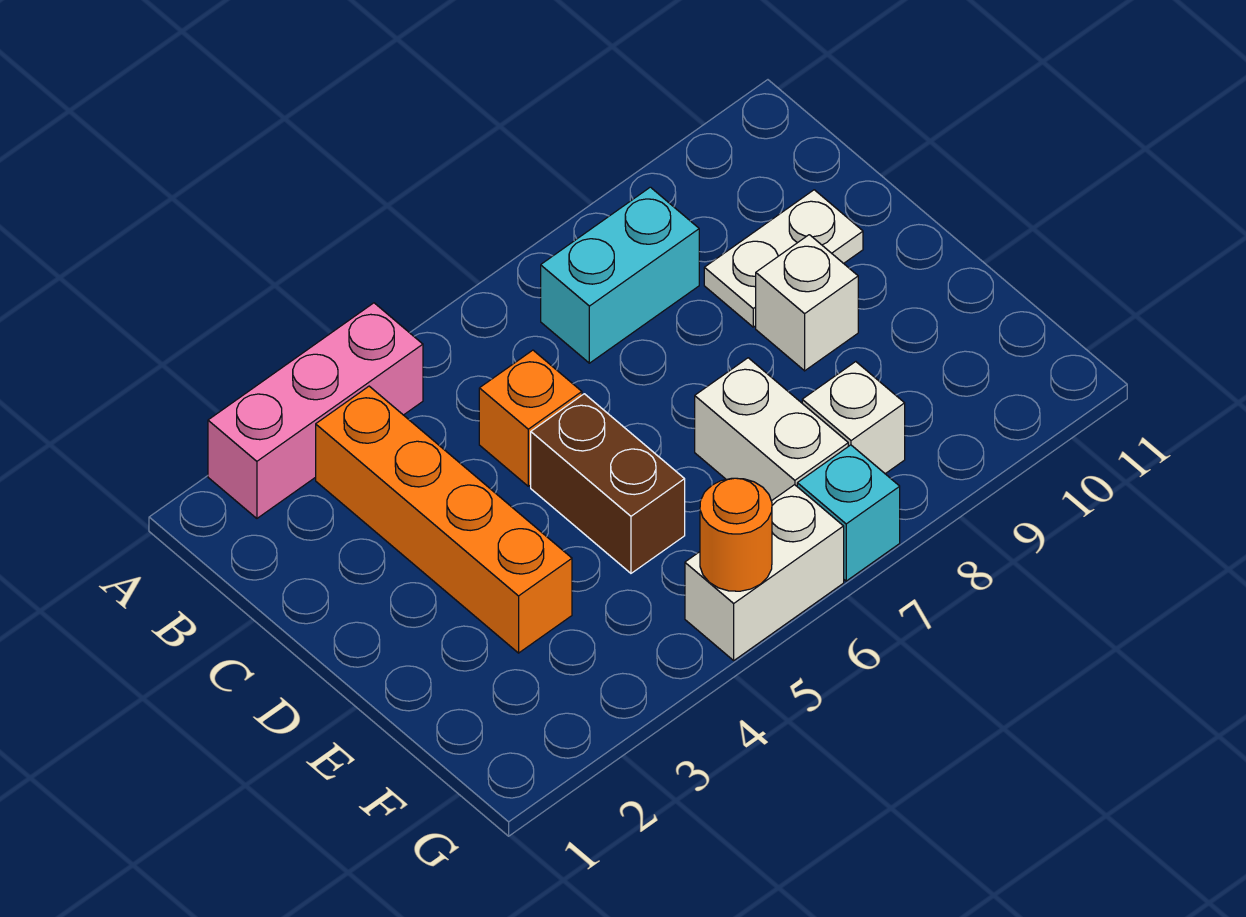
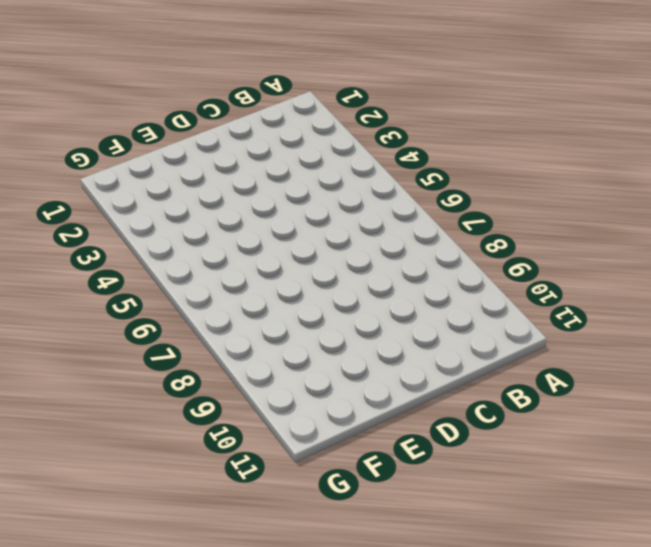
none -> pink brick A2:A4 level 1
none -> orange brick B3:E3 level 1
none -> cyan brick B7:B8 level 1

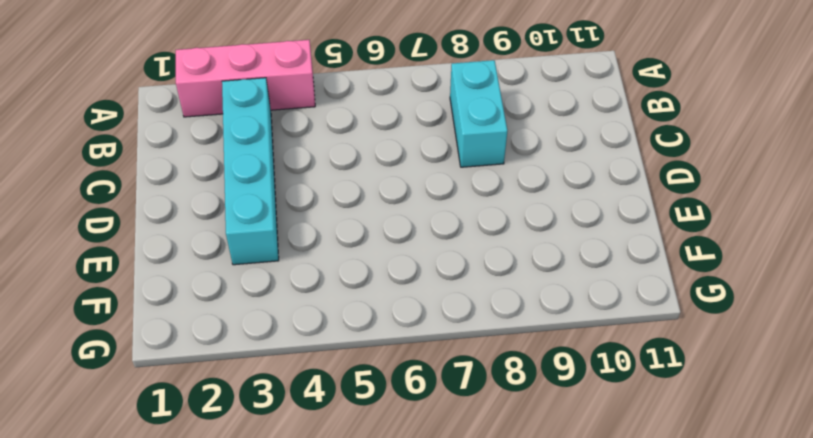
cyan brick B3:E3 level 1 -> orange brick B3:E3 level 1
cyan brick B8:C8 level 1 -> cyan brick B7:B8 level 1
none -> orange brick C5 level 1
none -> white plate C9:C10 level 1
none -> brown brick D5:E5 level 1

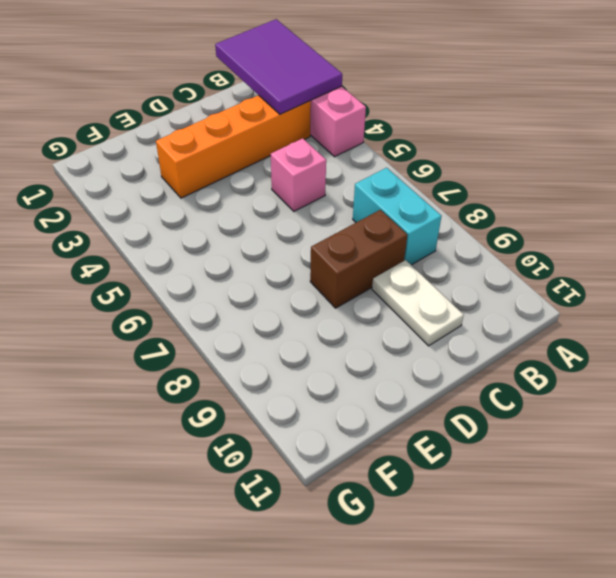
purple tile A1:B3 level 2 -> none
pink brick C5 level 1 -> orange brick C5 level 1
brown brick C8:D8 level 1 -> brown brick D5:E5 level 1
none -> white brick D9 level 1
none -> white brick E7:F7 level 1
none -> white brick F8 level 1

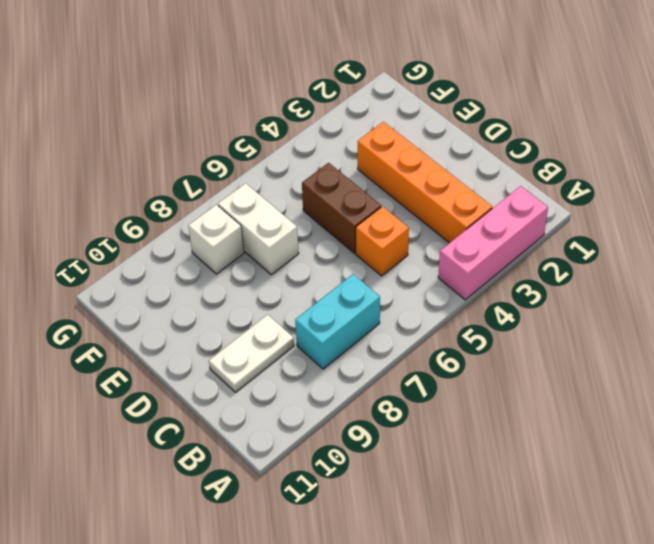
none -> white brick D9 level 1
none -> white brick G5:G6 level 1
none -> cyan brick G7 level 1

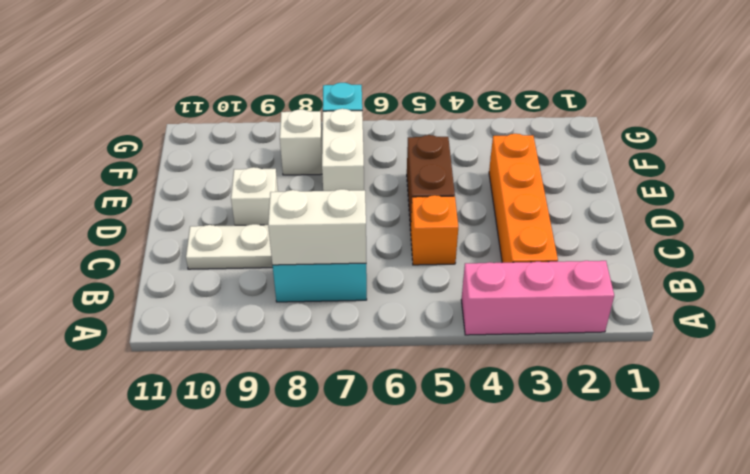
white brick B7:B8 level 2 -> white brick G5:G6 level 1
none -> orange round brick G5 level 2

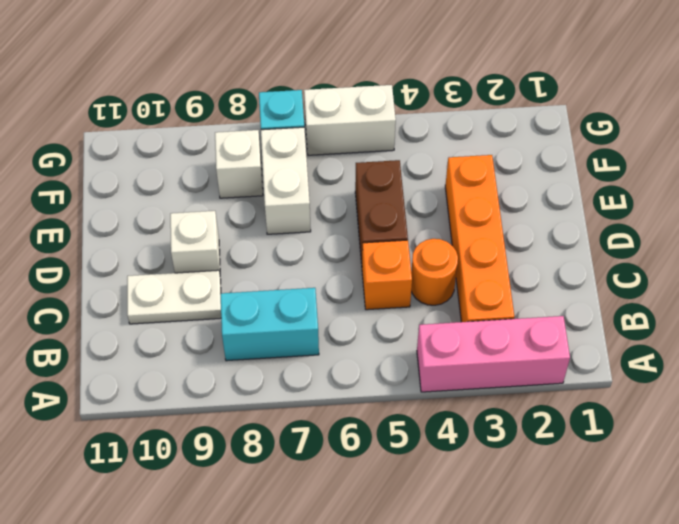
orange round brick C4 level 1 -> orange round brick G5 level 2

